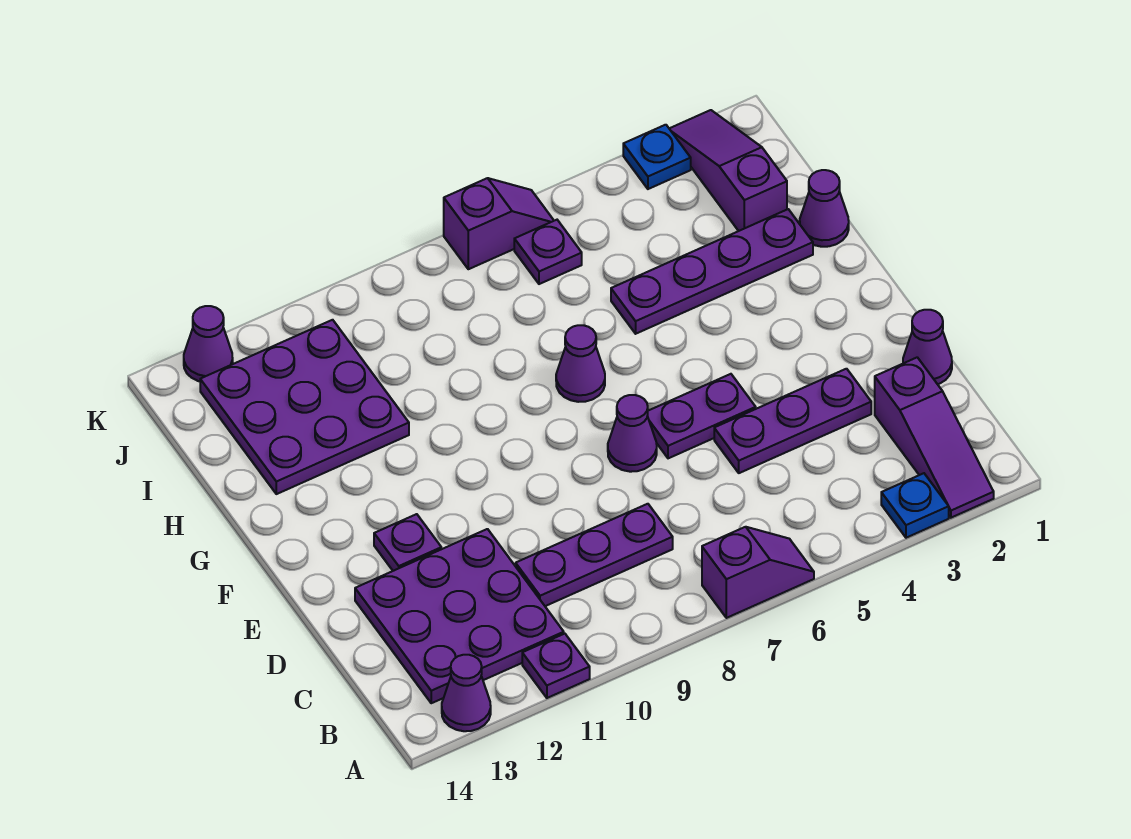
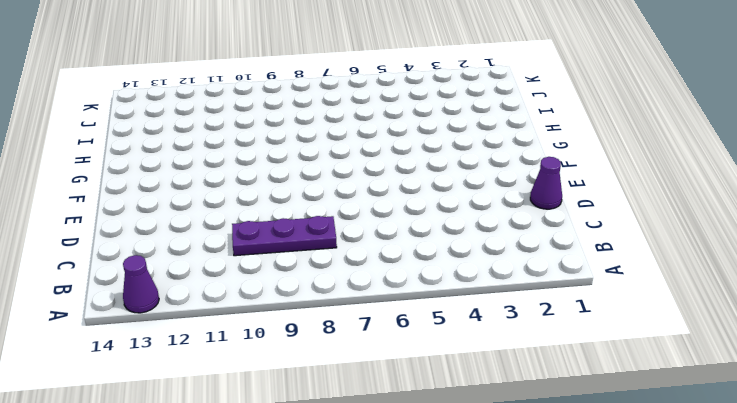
none -> purple slope A2:C2 level 1 top C
none -> blue plate A3 level 1
none -> purple slope A6:A7 level 1 top 7

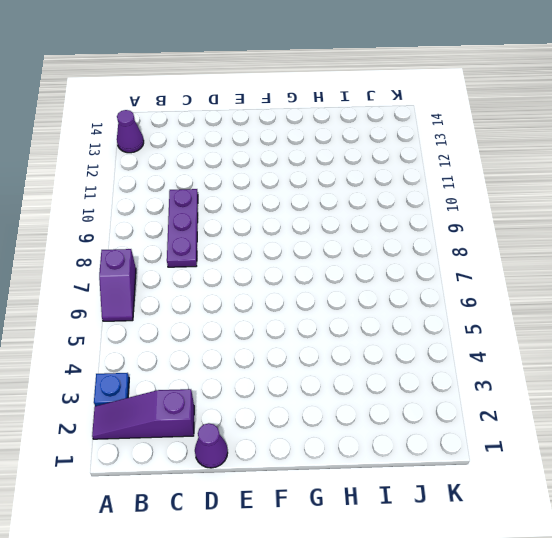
none -> purple plate A11 level 1
none -> purple plate B11:D13 level 1
none -> purple plate D3:D5 level 1

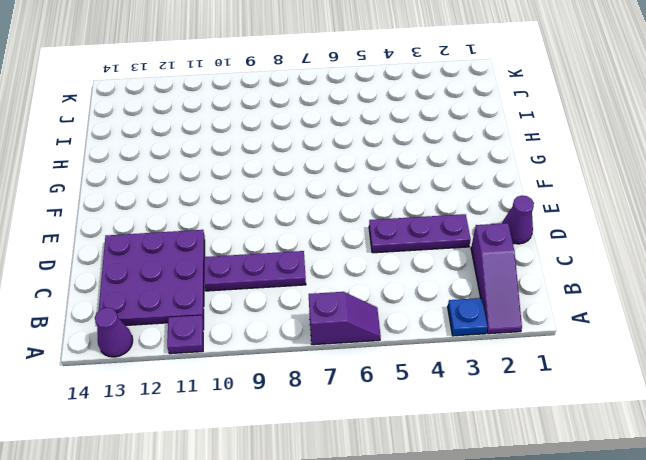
none -> purple plate E5:E6 level 1
none -> purple cone E7 level 1
none -> purple plate E12 level 1

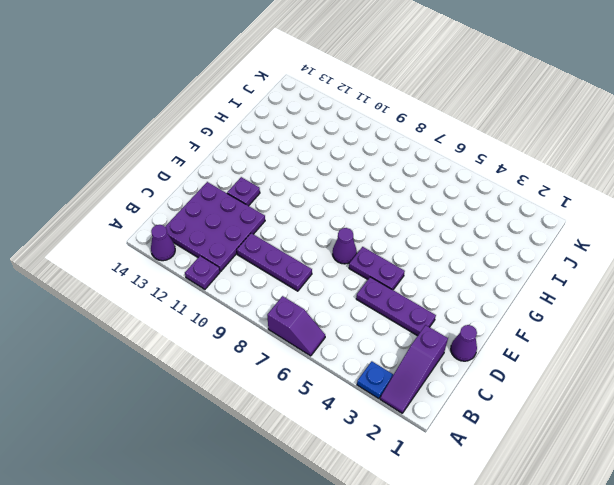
none -> purple cone G7 level 1
none -> purple cone H1 level 1
none -> purple plate H2:H5 level 1

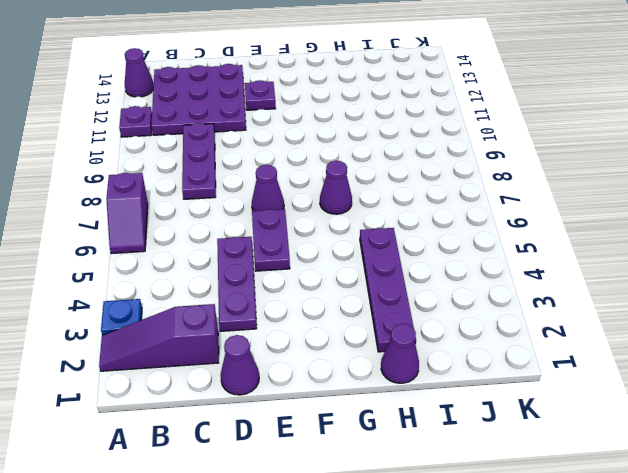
none -> purple plate H11:J13 level 1
none -> purple slope I2:K2 level 1 top I
none -> purple plate J6 level 1

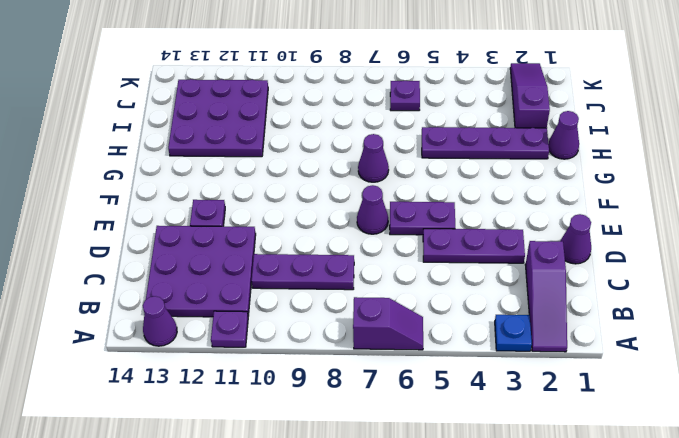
none -> blue plate K3 level 1
none -> purple slope K6:K7 level 1 top 7
none -> purple cone K13 level 1

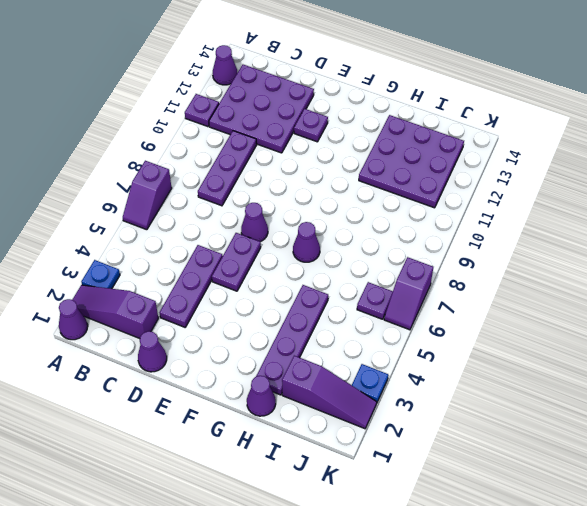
purple cone A1 level 1 -> purple cone K13 level 1

